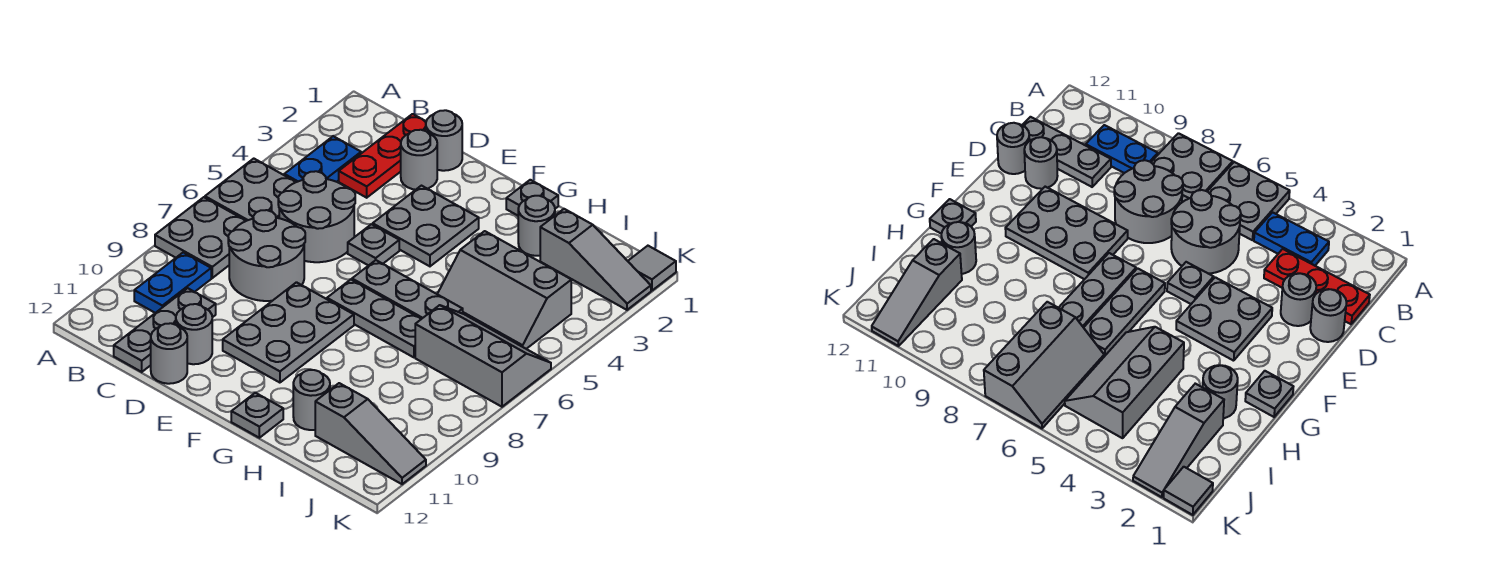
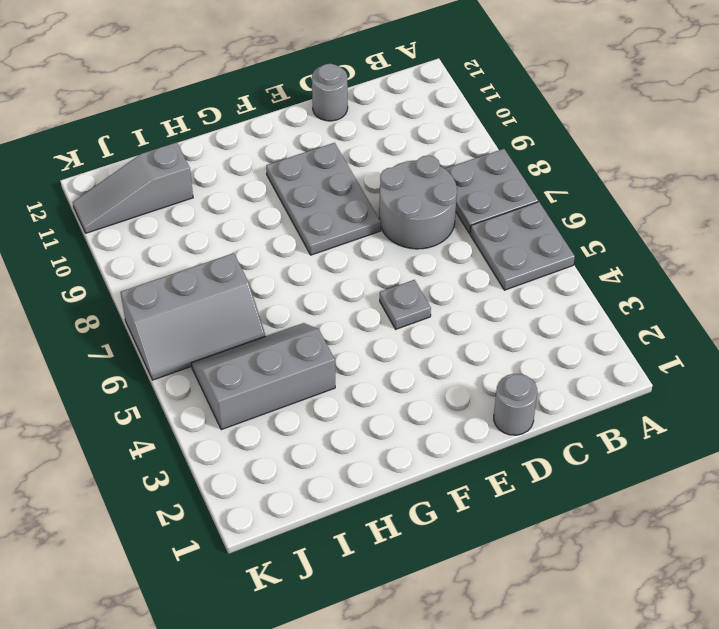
none -> blue plate B3:B4 level 1
none -> blue plate B9:B10 level 1
none -> red plate C1:C3 level 1

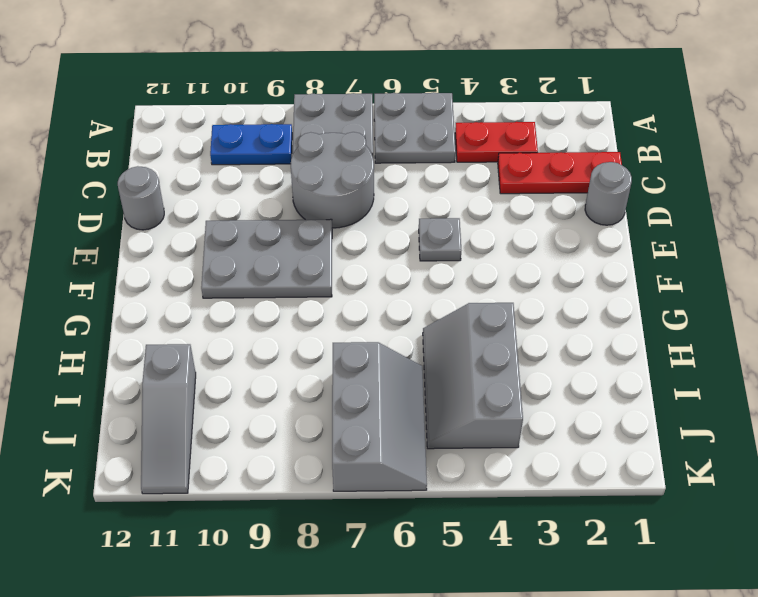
red plate B3:B4 level 1 -> blue plate B3:B4 level 1
none -> grey round brick C5:D6 level 1
none -> grey plate C10:C12 level 1
none -> grey round brick D2 level 1

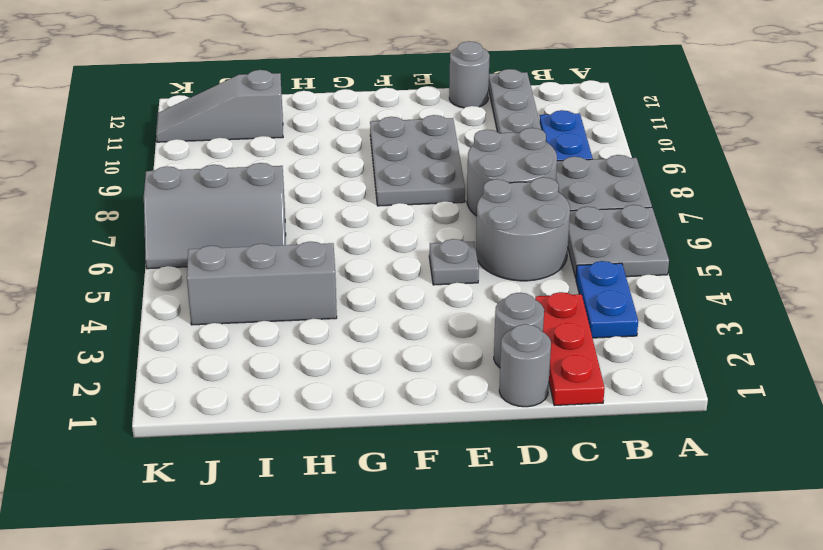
none -> grey round brick D11 level 1
none -> grey plate E3:F4 level 1
none -> grey plate F6:H6 level 1

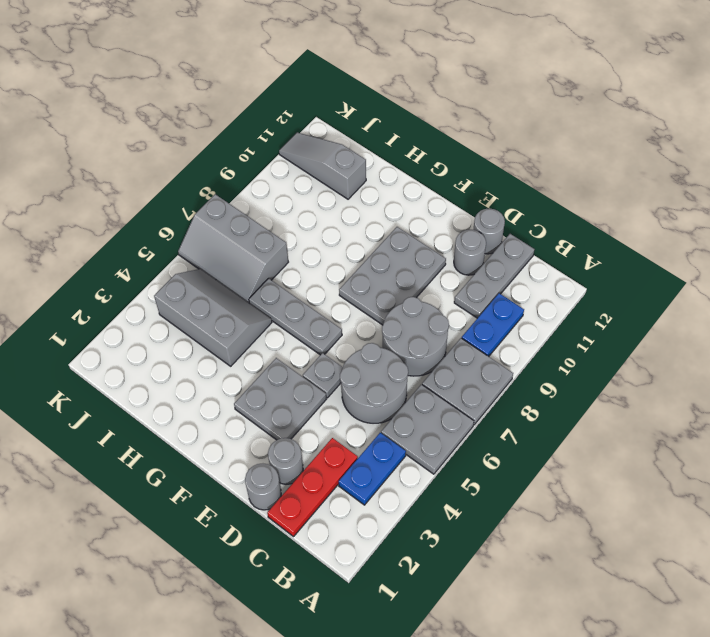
none -> grey plate F7:H7 level 1
none -> grey plate G1 level 1
none -> grey plate G12 level 1

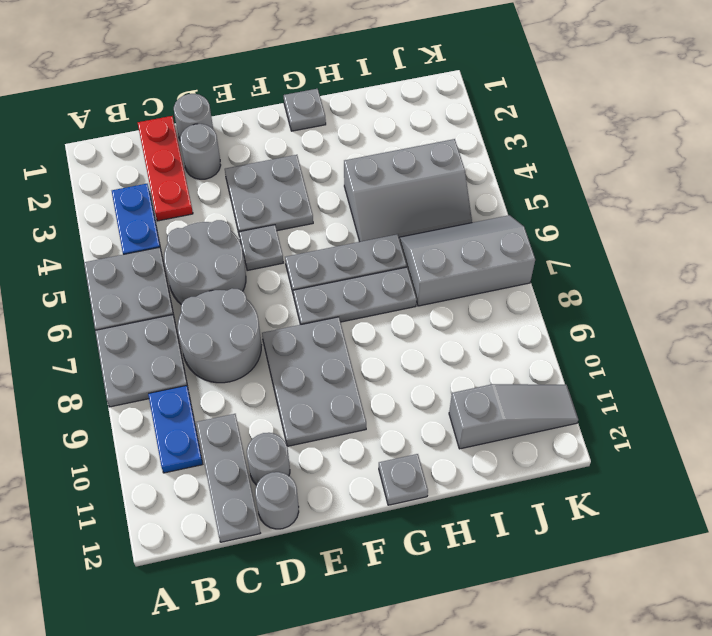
none -> grey round brick H2 level 1
none -> grey round brick H11 level 1
none -> grey slope I2:K2 level 1 top I

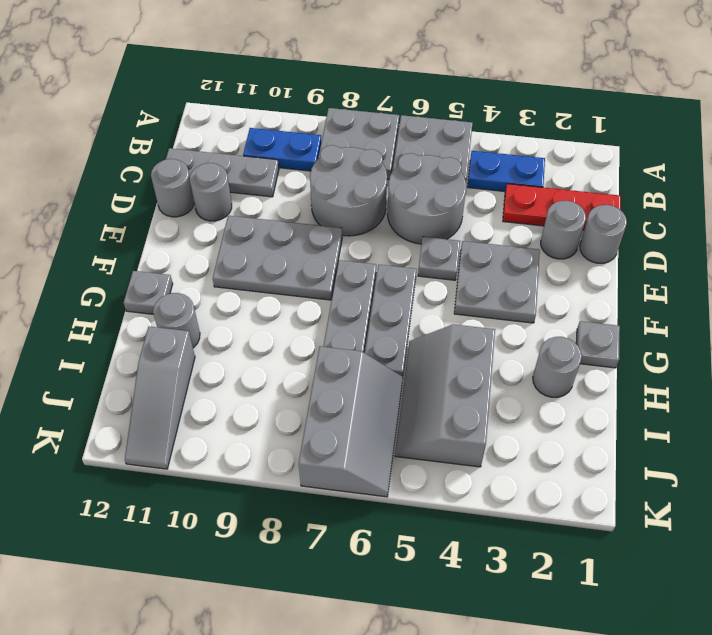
none -> grey slope I2:K2 level 1 top I
none -> grey tile K1 level 1

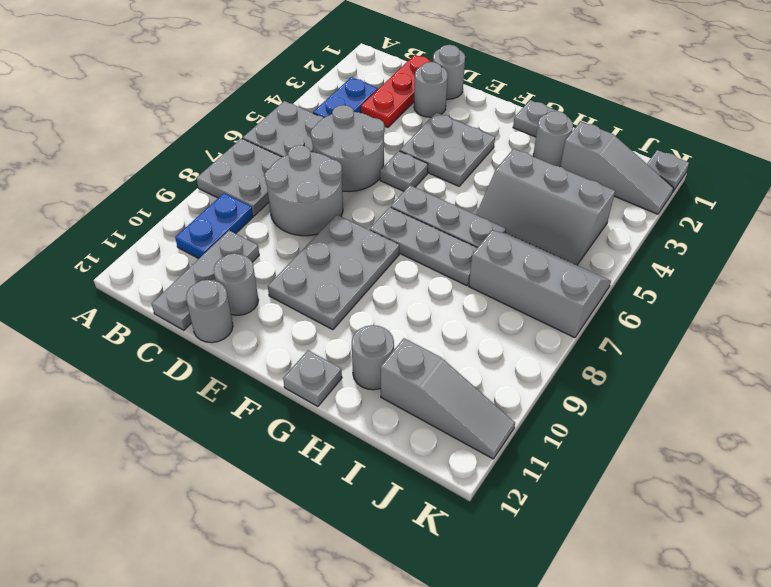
grey plate K1 level 1 -> grey tile K1 level 1

